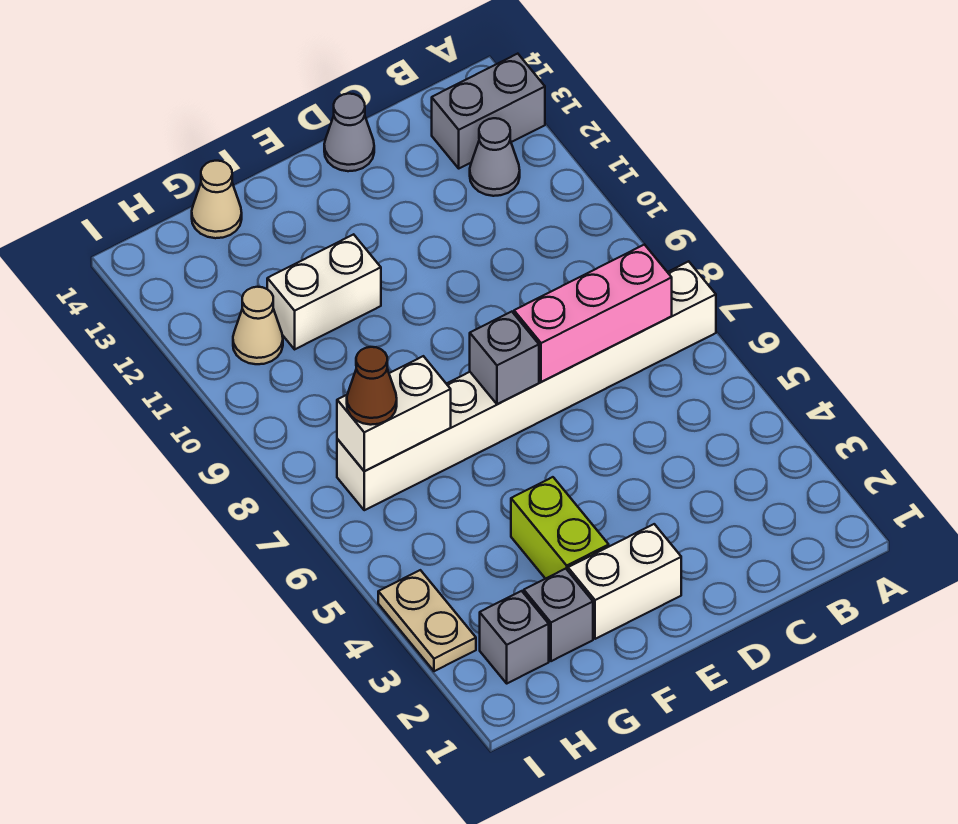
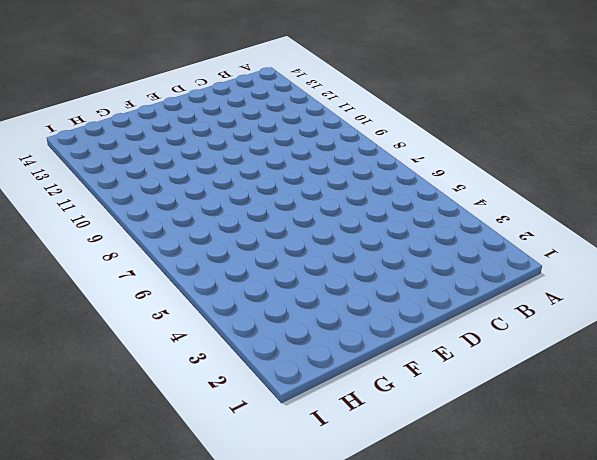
none -> white brick A7:H7 level 1
none -> grey brick A13:B13 level 1
none -> grey cone B12 level 1

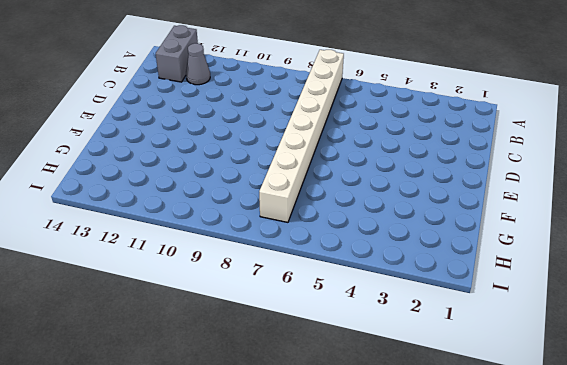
none -> grey cone D14 level 1
none -> white brick E2:F2 level 1
none -> lime brick F3:F4 level 1

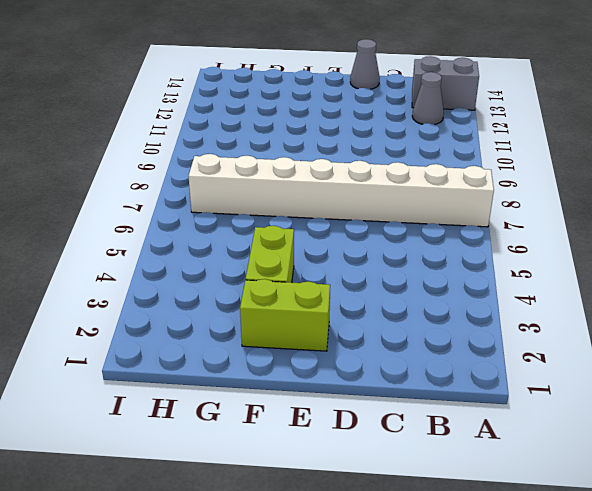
lime brick E2:F2 level 1 -> white brick E2:F2 level 1
none -> white brick F11:G11 level 1
none -> grey brick G2 level 1
none -> tan cone G14 level 1

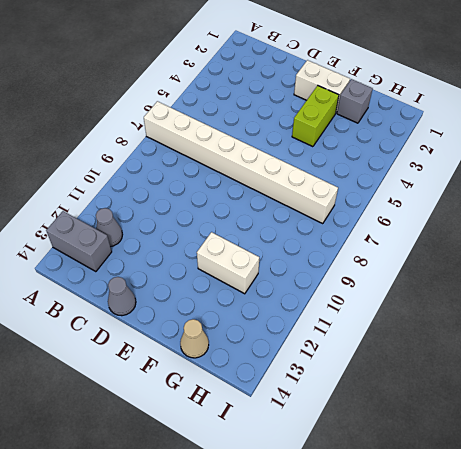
none -> grey brick H2 level 1
none -> tan cone H11 level 1
none -> tan plate I3:I4 level 1

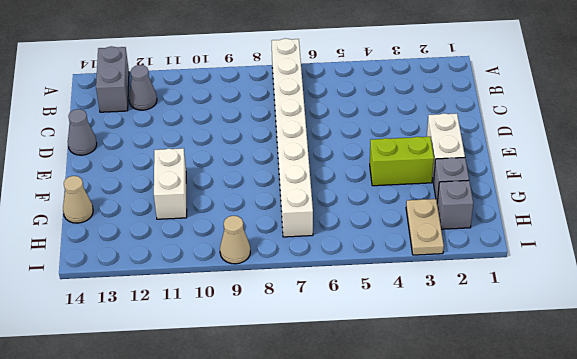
tan plate H3:I3 level 1 -> tan plate I3:I4 level 1
tan cone I9 level 1 -> tan cone H11 level 1
none -> pink brick B7:D7 level 2
none -> grey brick E7 level 2
none -> white brick G7:H7 level 2

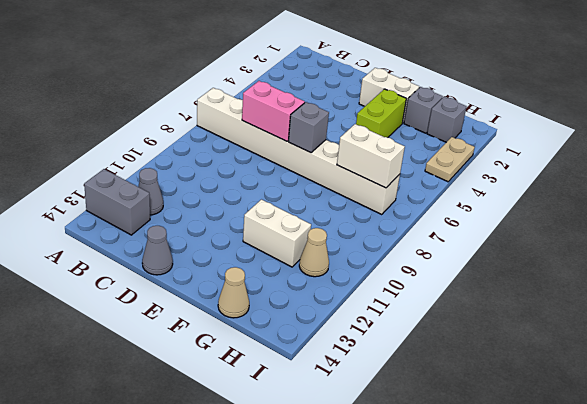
pink brick C7:D7 level 2 -> pink brick B7:D7 level 2
none -> brown cone H7 level 3

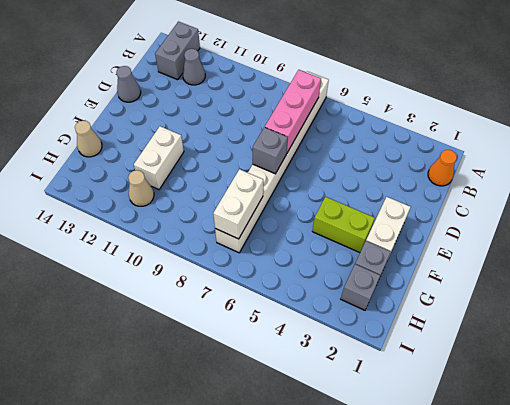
orange cone B1 level 1 -> none
none -> tan plate I3:I4 level 1
none -> brown cone H7 level 3

